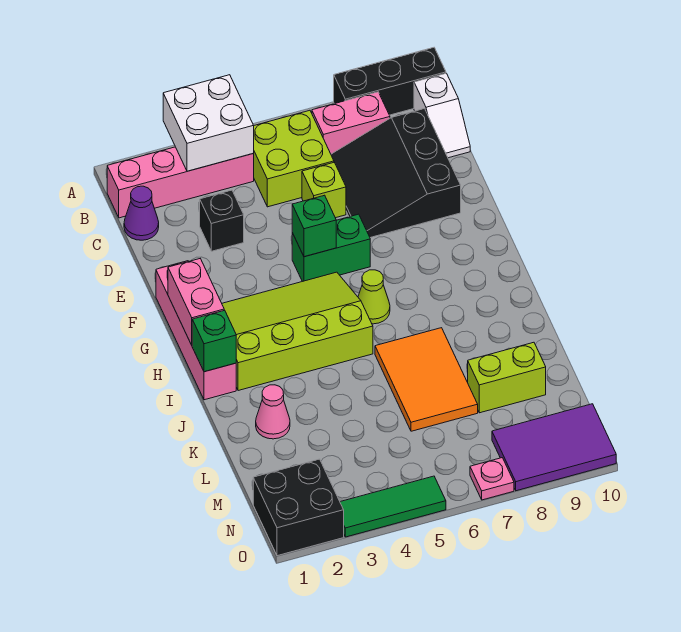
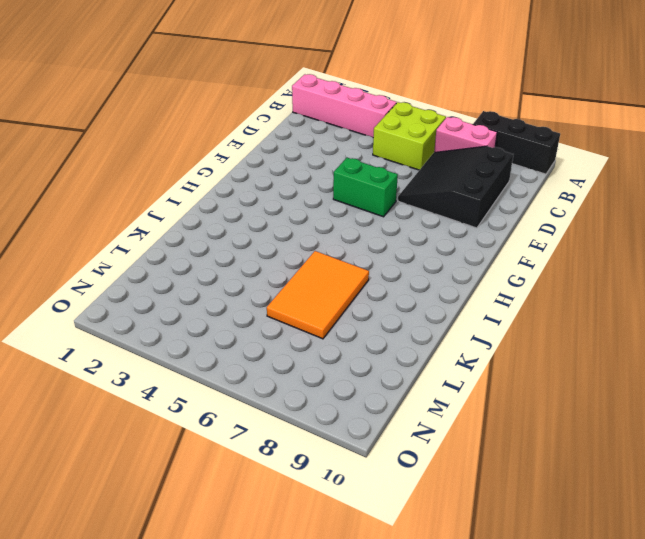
none -> white slope B10:C10 level 1 top B
none -> purple cone C1 level 1
none -> black brick D3 level 1

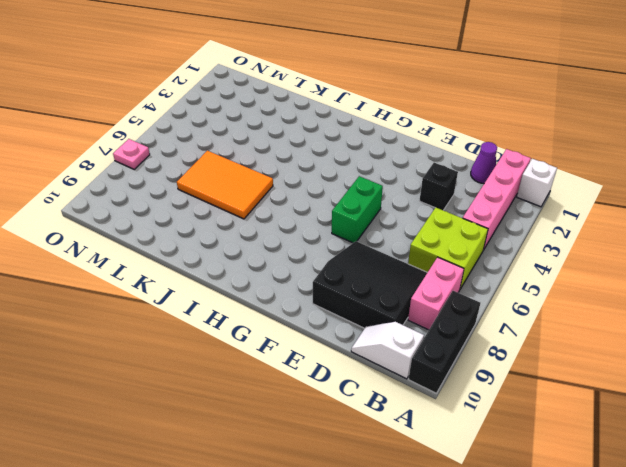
white brick A1 level 1 -> none
none -> lime brick D6 level 1
none -> pink brick F1:I1 level 1
none -> lime slope G2:I5 level 1 top I

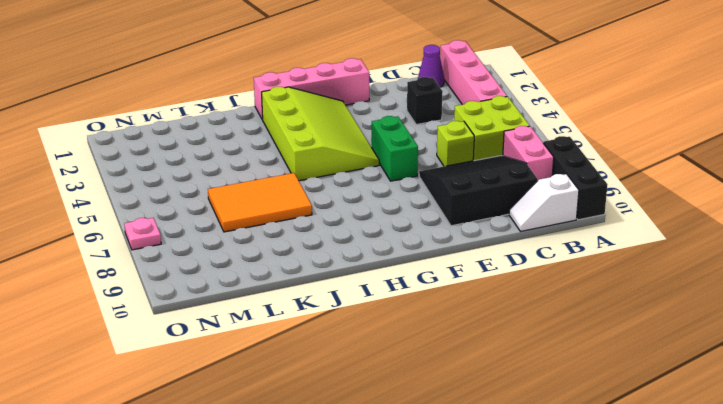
none -> lime cone H6 level 1
none -> pink cone K2 level 1
none -> lime brick L8:L9 level 1

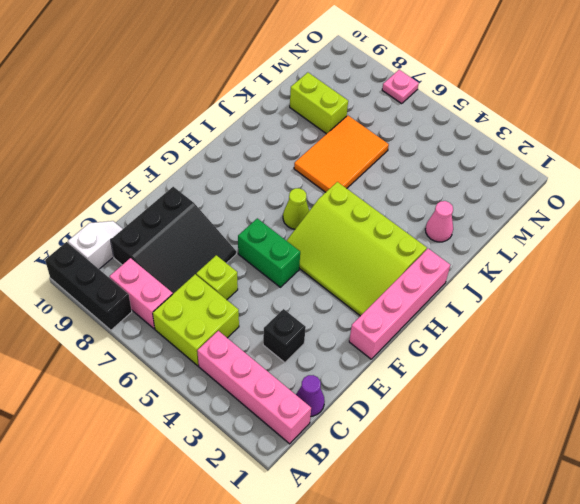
none -> black brick N1:O2 level 1
none -> purple tile N8:O10 level 1
none -> green tile O3:O5 level 1

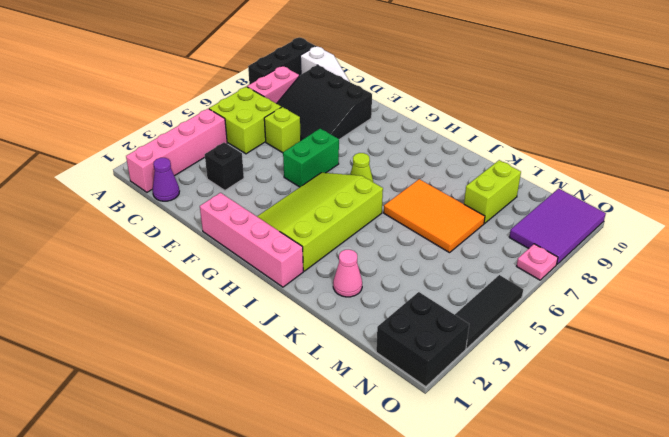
black tile O3:O5 level 1 -> green tile O3:O5 level 1
none -> white brick A3:B4 level 2
none -> green brick F5 level 2
none -> pink brick G1:H1 level 2

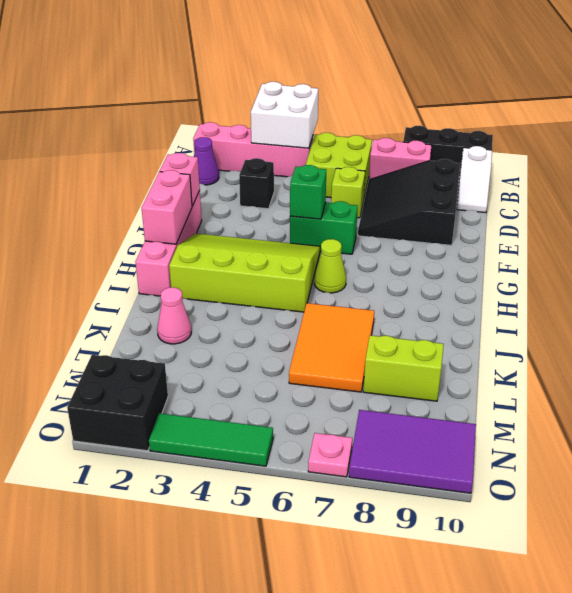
pink brick F1 level 2 -> none
none -> green brick I1 level 2

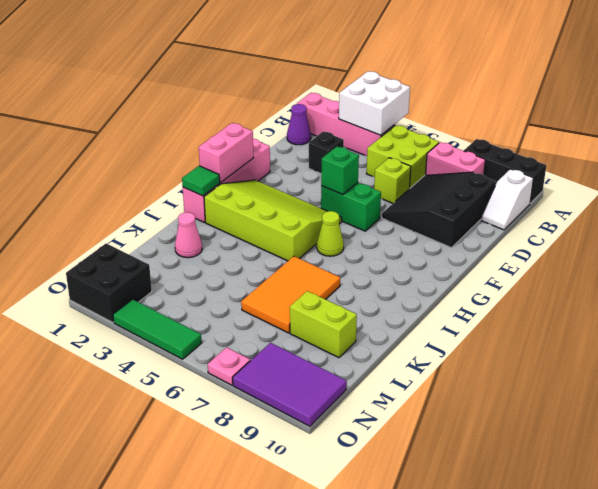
green tile I1 level 2 -> green brick I1 level 2

